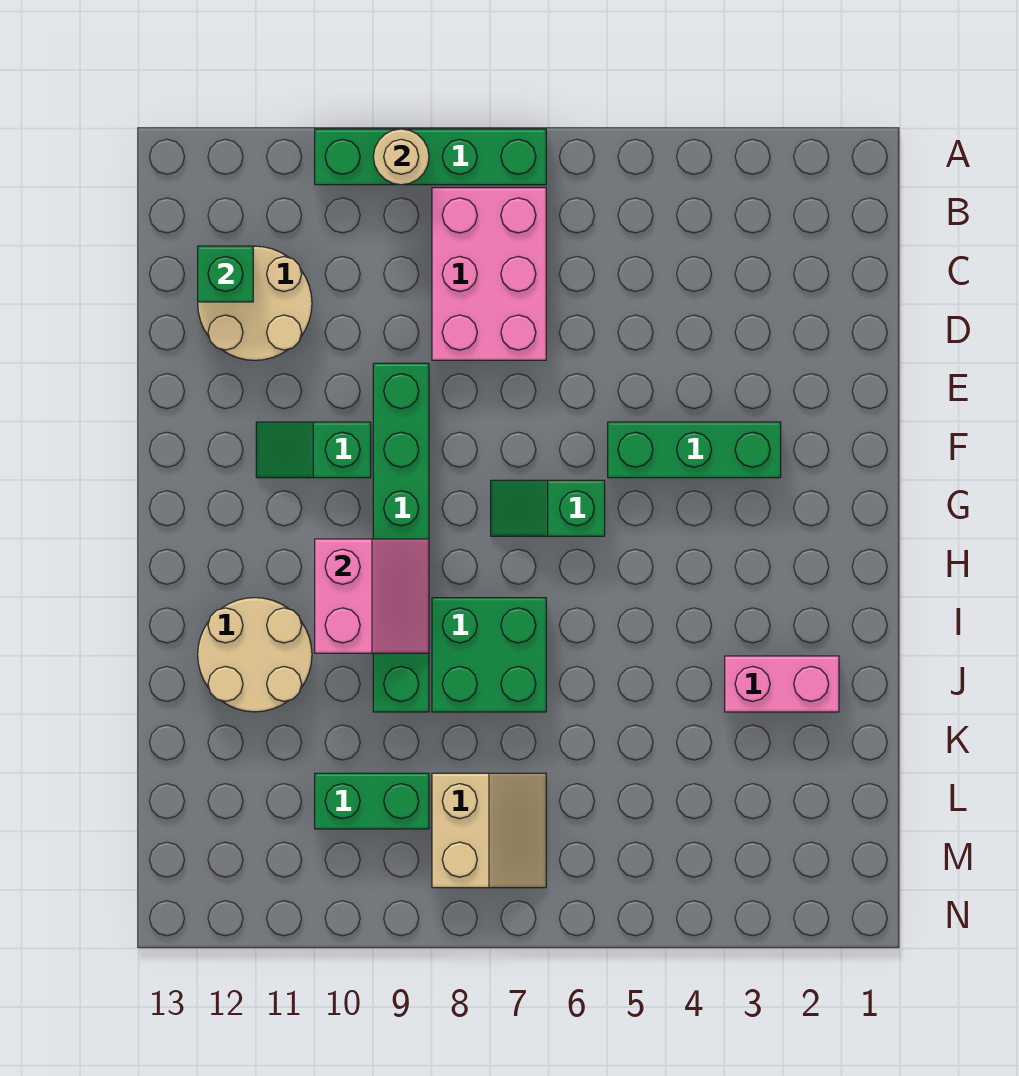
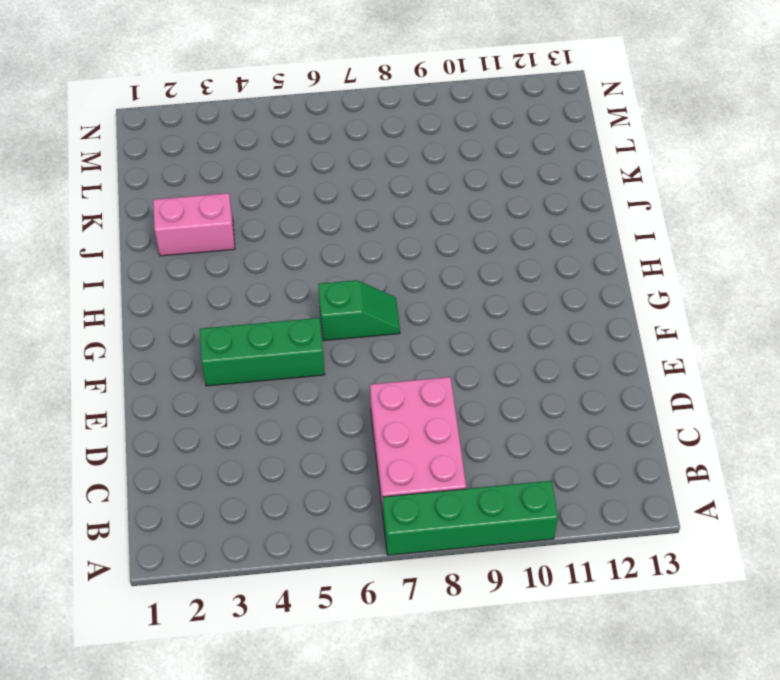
none -> tan round brick C11:D12 level 1
none -> green brick E9:J9 level 1
none -> green slope F10:F11 level 1 top 10

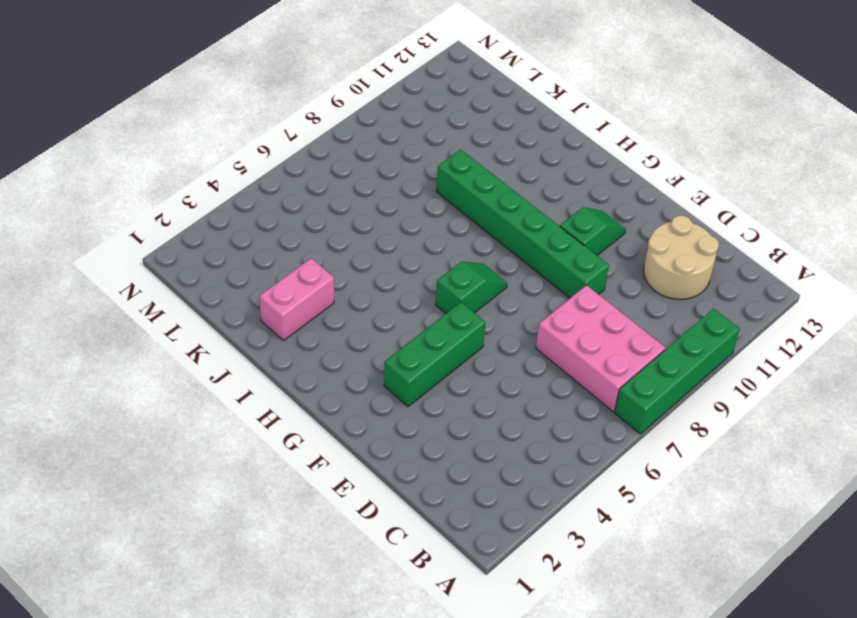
none -> green brick I7:J8 level 1
none -> tan round brick I11:J12 level 1
none -> tan slope L7:M8 level 1 top 8

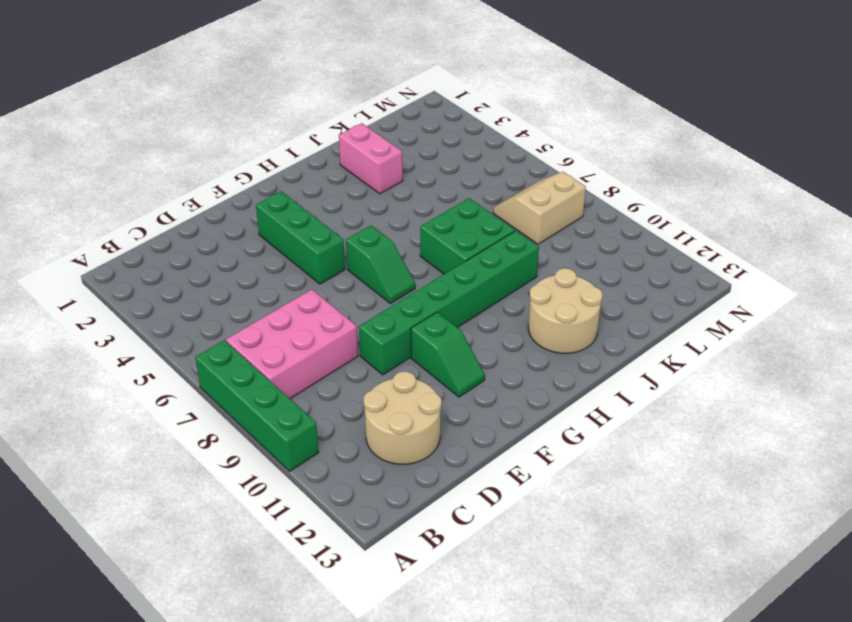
none -> green brick L9:L10 level 1
none -> tan round brick A9 level 2
none -> green brick C12 level 2

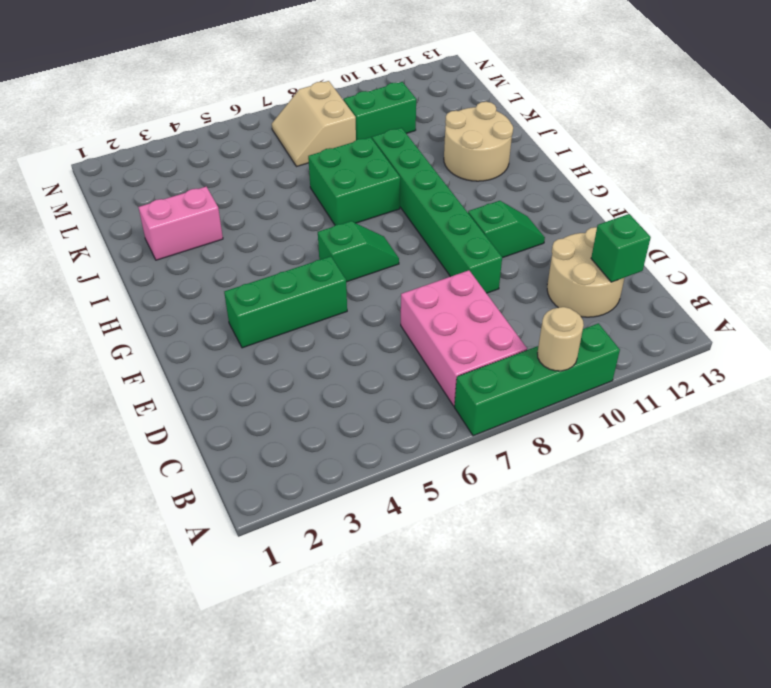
none -> pink slope H9:I10 level 2 top 10

